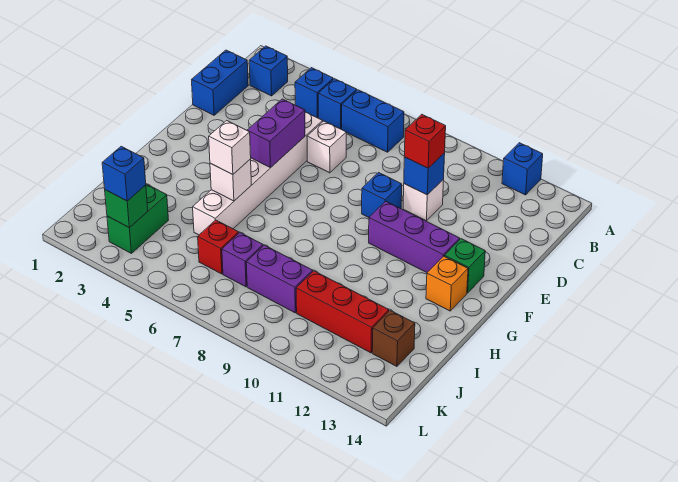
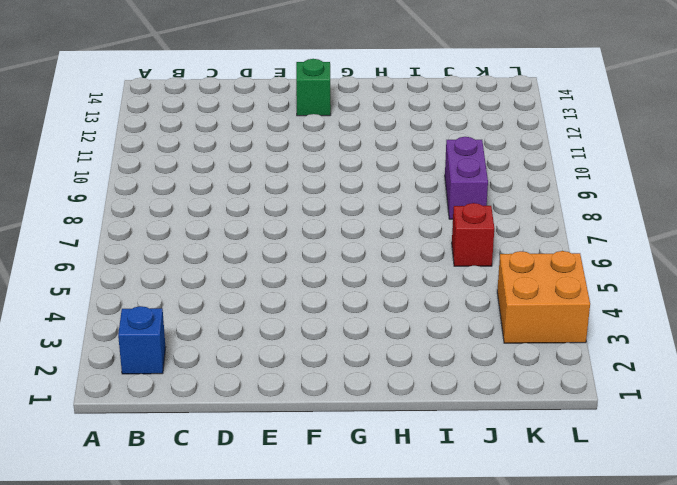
orange brick K3:L4 level 1 -> green brick J3:K3 level 1
none -> blue brick A12 level 1
none -> blue brick B4 level 1
none -> blue brick B5 level 1

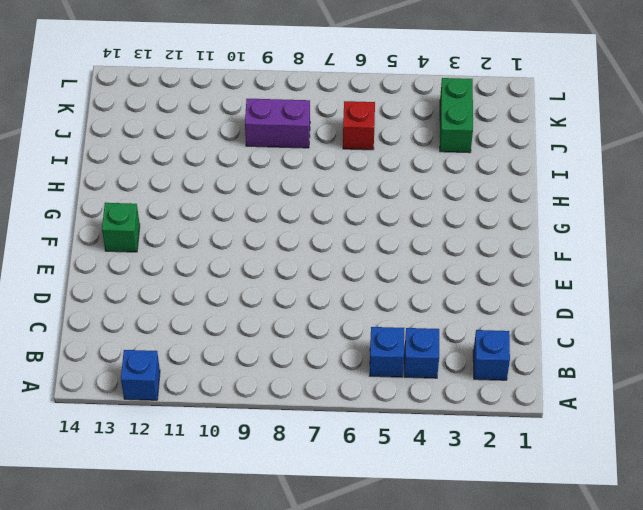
none -> blue brick B6:B7 level 1
none -> blue brick C1:D1 level 1
none -> white brick D5:I5 level 1

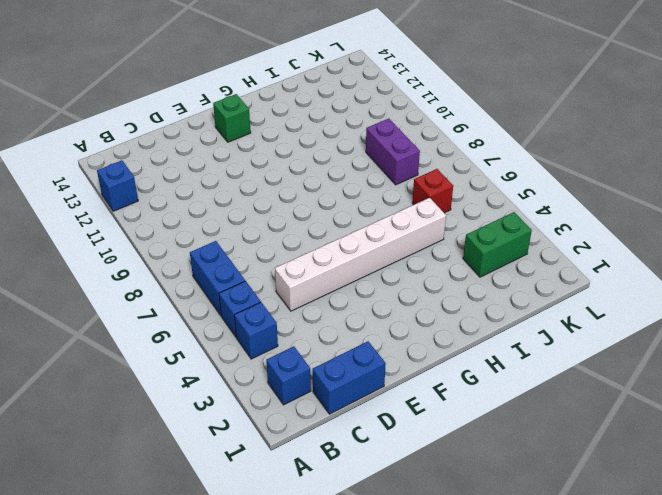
none -> white brick D6 level 1
none -> white brick D10 level 1
none -> blue brick E9 level 1

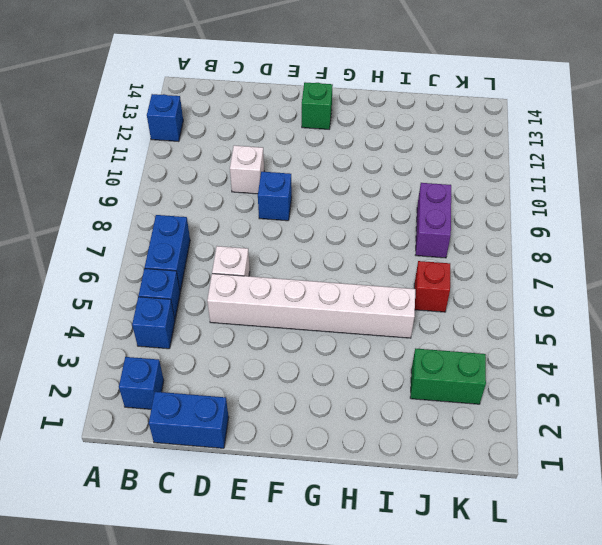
none -> purple brick F10:F12 level 1
none -> orange brick G13 level 1
none -> purple brick J7 level 1

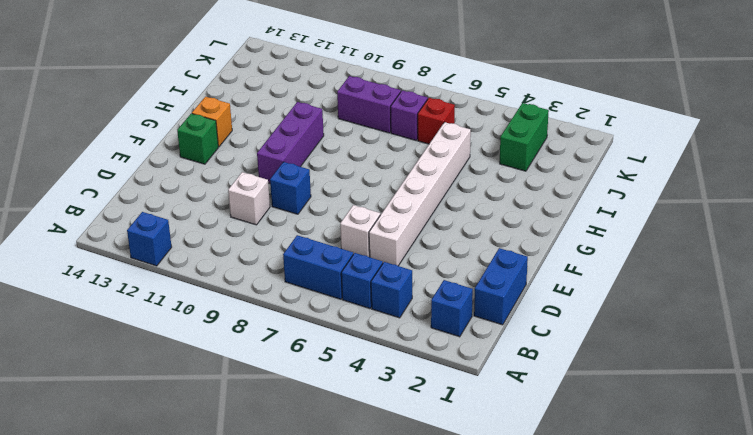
purple brick F10:H10 level 1 -> purple brick F10:F12 level 1
none -> red brick J10:J12 level 1
none -> brown brick J13 level 1
none -> blue brick D10 level 2

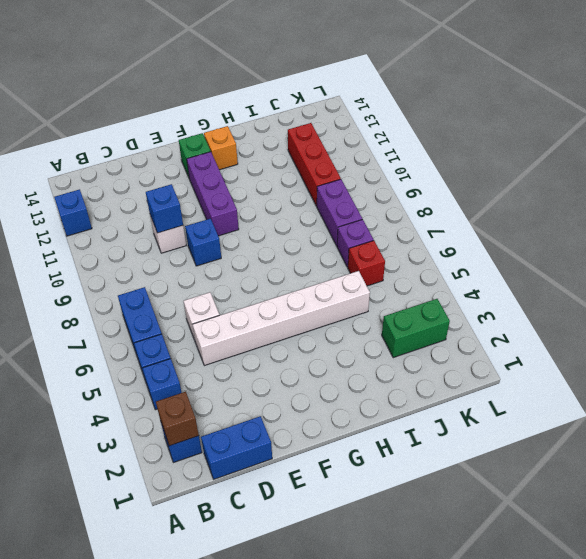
brown brick B2 level 2 -> brown brick J13 level 1
none -> purple brick E5:F5 level 2
none -> white brick H5 level 2
none -> green brick K3 level 2

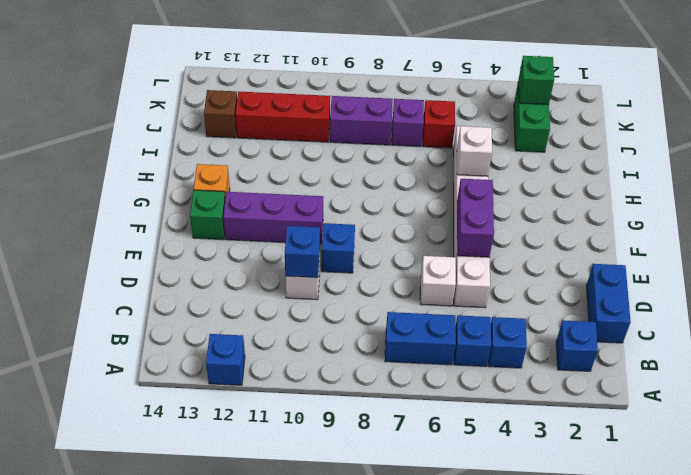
none -> red brick D10 level 3
none -> white brick H5 level 3
none -> blue brick K3 level 3

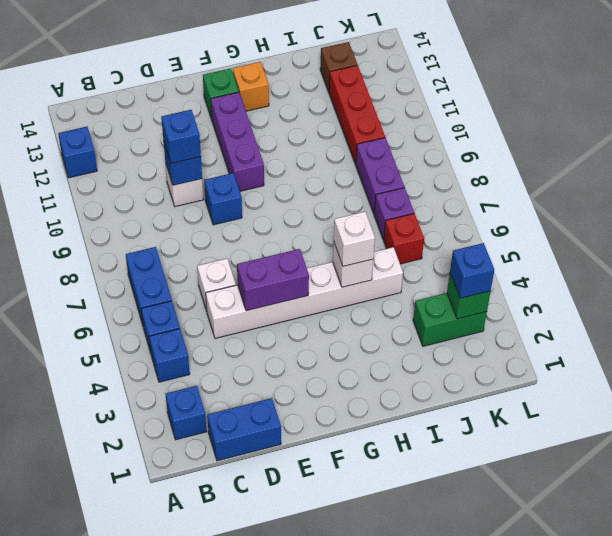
blue brick D10 level 3 -> red brick D10 level 3

